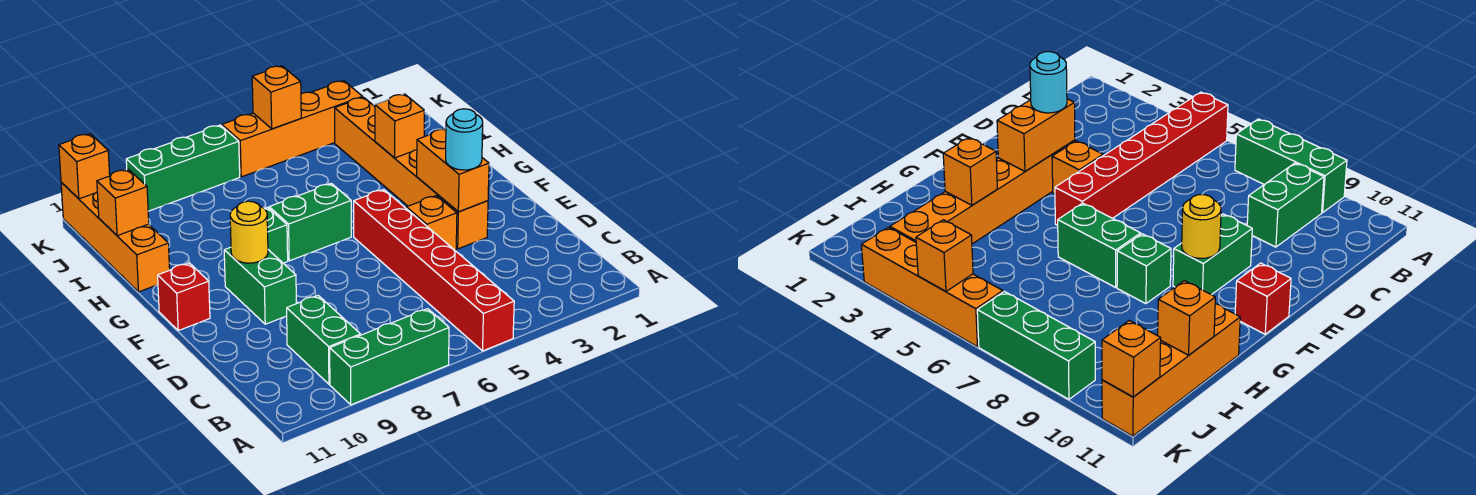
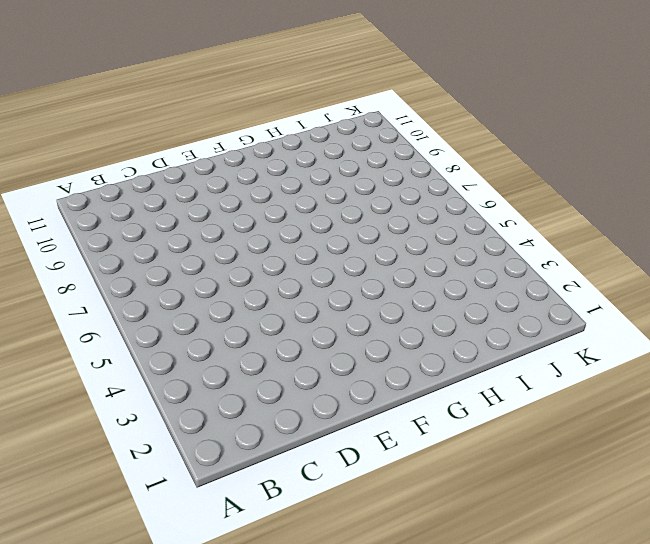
none -> red brick A5:F5 level 1
none -> green brick A7:A9 level 1
none -> green brick B9:C9 level 1

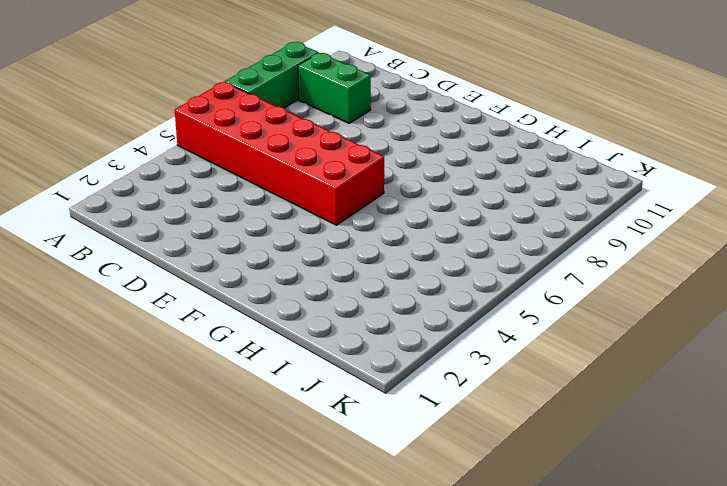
red brick A5:F6 level 1 -> red brick A5:F5 level 1
none -> orange brick E3:J3 level 1
none -> orange brick E4 level 1
none -> green brick E9:F9 level 1

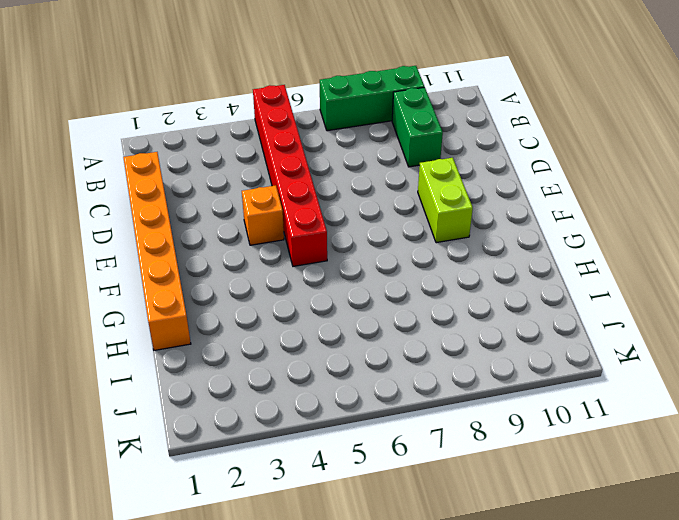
orange brick C1:H1 level 1 -> orange brick E3:J3 level 1
lime brick E9:F9 level 1 -> green brick E9:F9 level 1
none -> red brick F11 level 1
none -> green brick G6:G7 level 1
none -> green brick G8 level 1

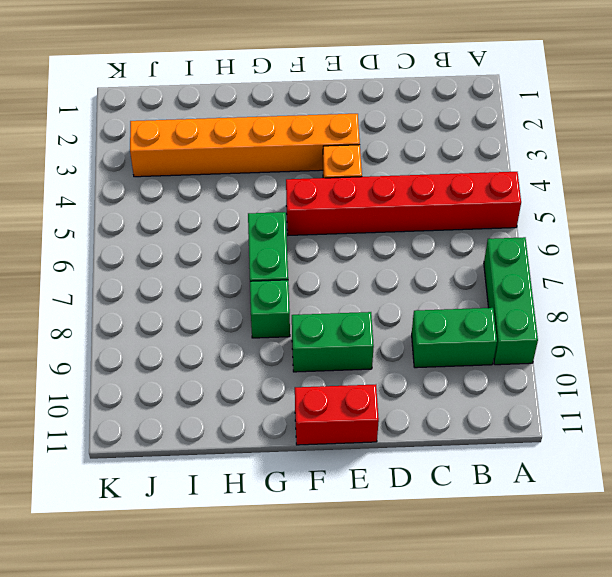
red brick E11:F11 level 1 -> red brick F11 level 1
none -> orange brick H11:K11 level 1
none -> orange brick K3:K6 level 1
none -> green brick K7:K9 level 1

